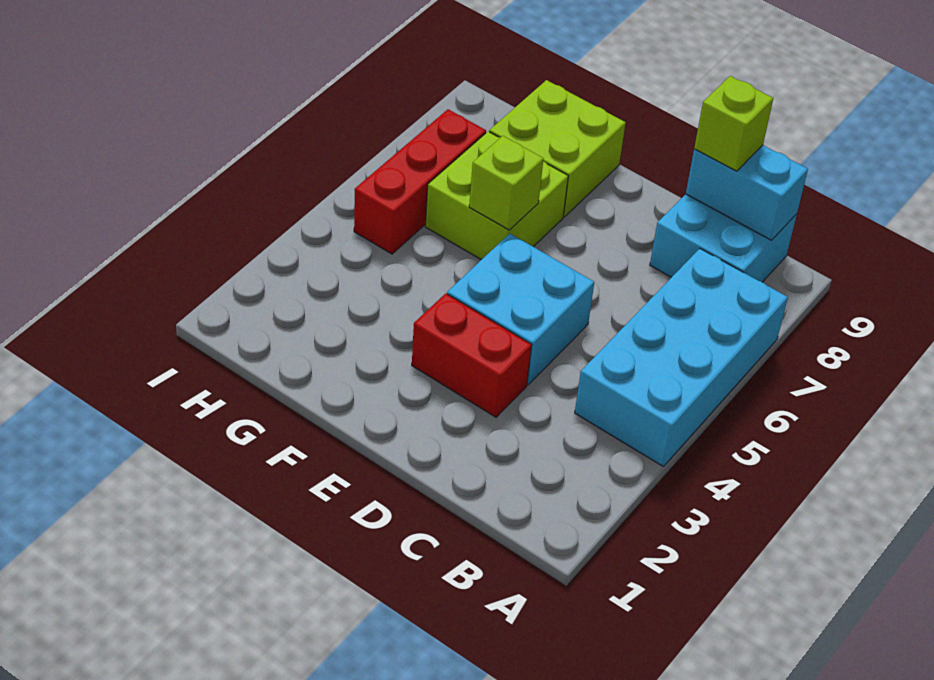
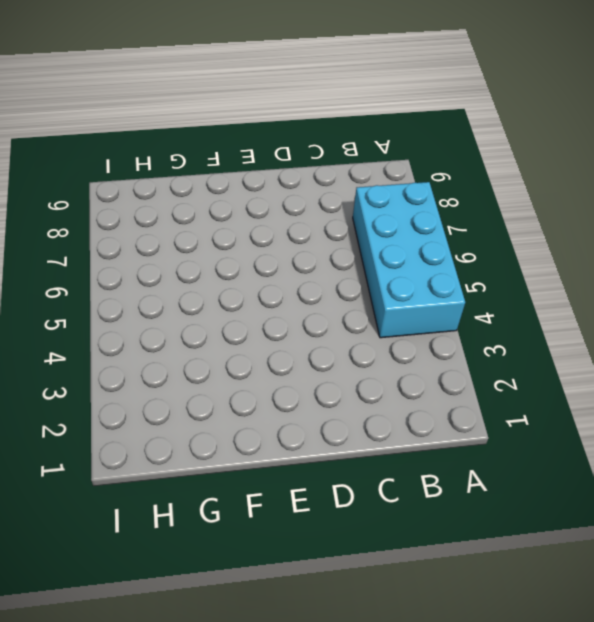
none -> cyan brick B8:C9 level 1
none -> red brick D3:E3 level 1

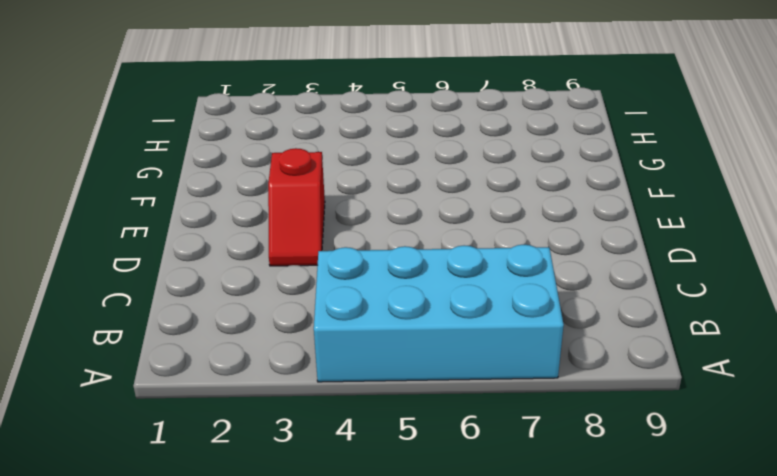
red slope D3:E3 level 1 top E -> red brick D3:E3 level 1
none -> cyan brick B8:C9 level 1
none -> cyan brick D4:E5 level 1

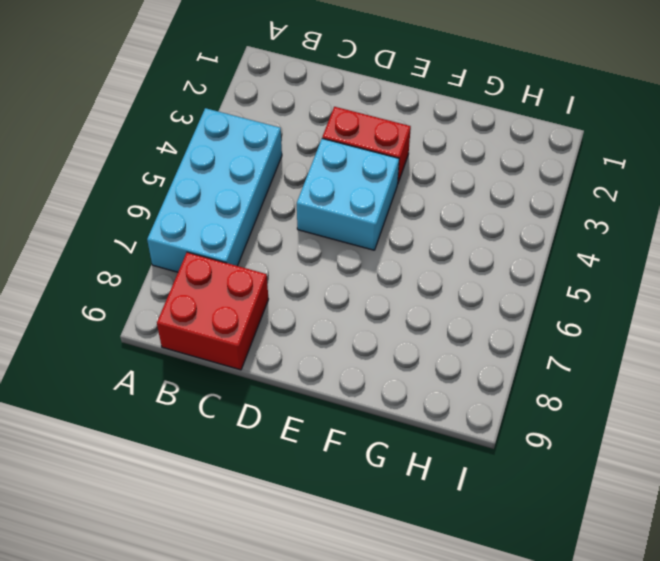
red brick B8:C9 level 1 -> cyan brick B8:C9 level 1
none -> lime brick F6:G7 level 1
none -> lime brick F8:G9 level 1

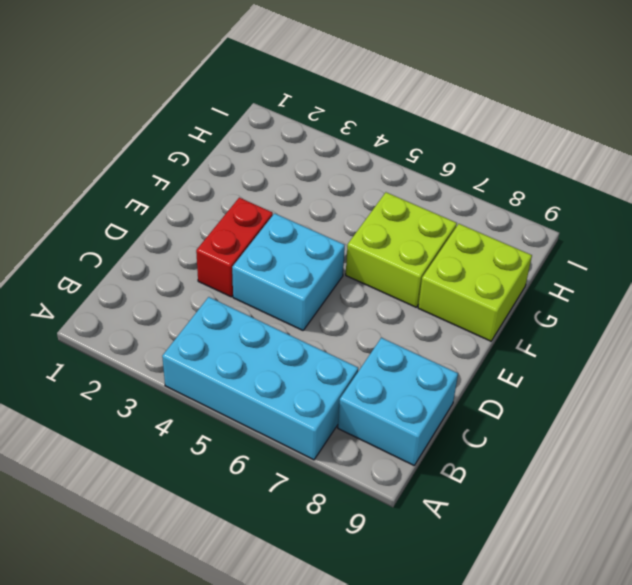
none -> red brick H5:H7 level 1
none -> cyan brick B9:C9 level 2

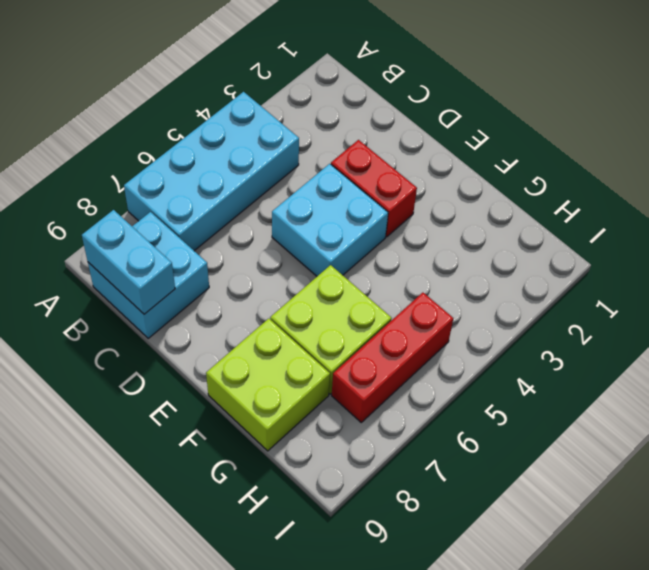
none -> lime brick F6 level 2
none -> lime brick C9 level 3

